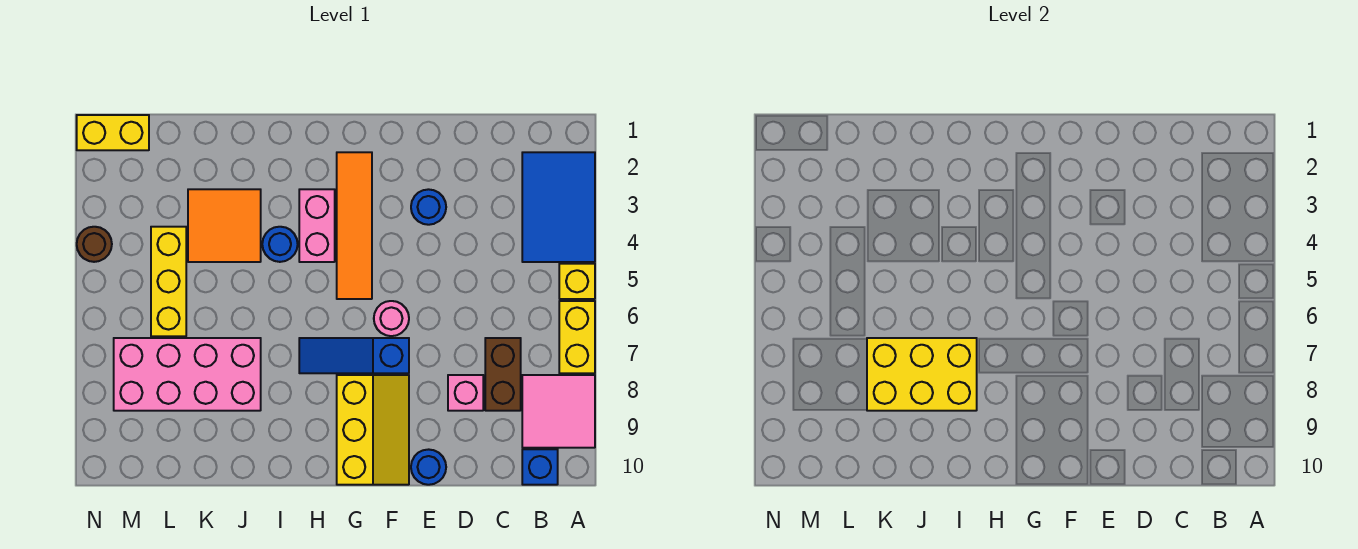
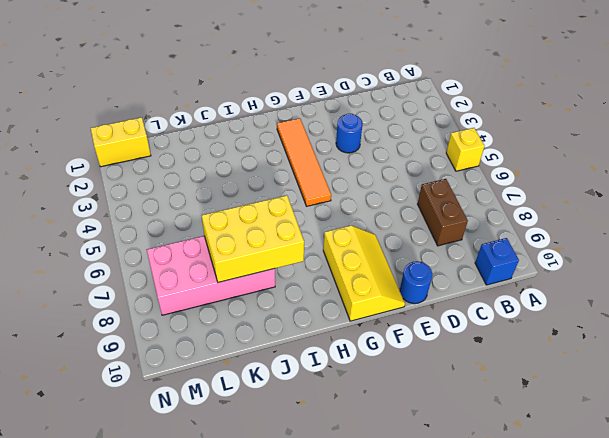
none -> blue tile A2:B4 level 1
none -> yellow brick A6:A7 level 1
none -> pink tile A8:B9 level 1

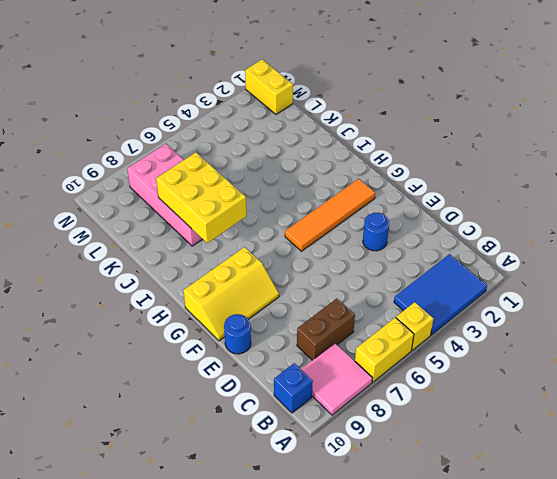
none -> pink brick D8 level 1
none -> pink round brick F6 level 1
none -> blue slope F7:H7 level 1 top F

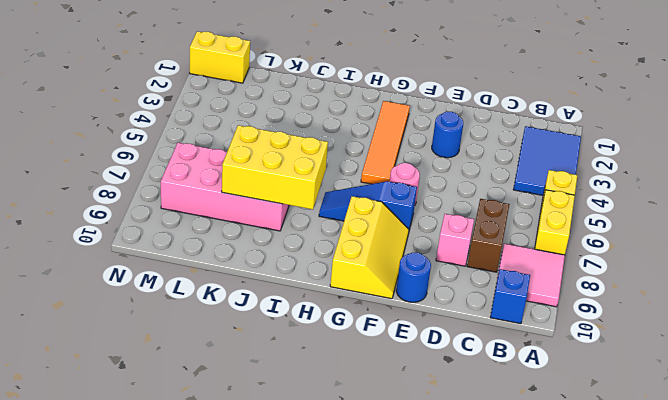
none -> pink brick H3:H4 level 1
none -> blue round brick I4 level 1
none -> orange tile J3:K4 level 1

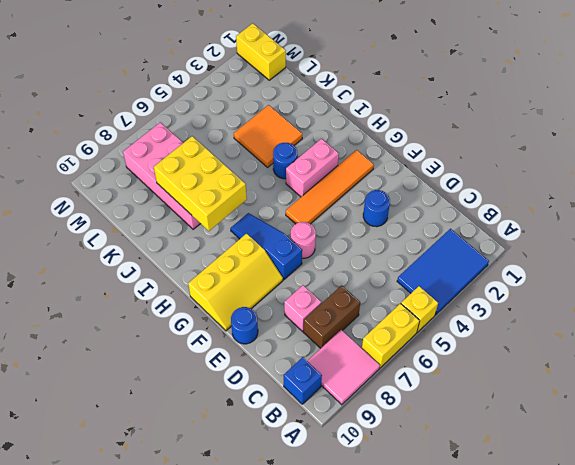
none -> yellow brick L4:L6 level 1
none -> brown round brick N4 level 1

